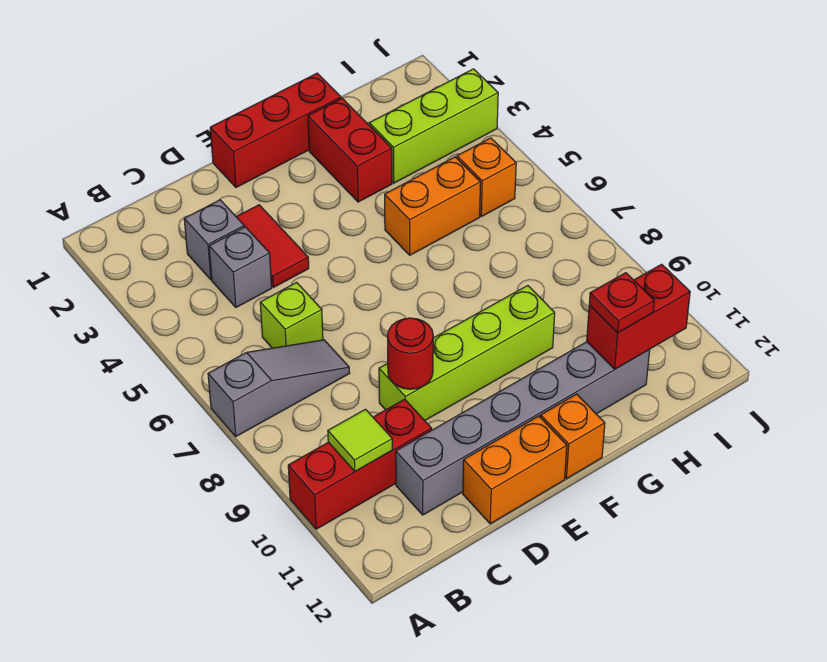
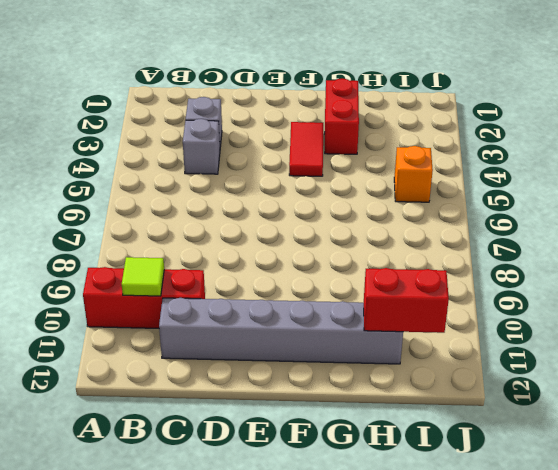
red tile F3:F4 level 1 -> red tile D3:D4 level 1
none -> grey slope A7:C7 level 1 top A
none -> lime brick C6 level 1
none -> lime brick D9:G9 level 1

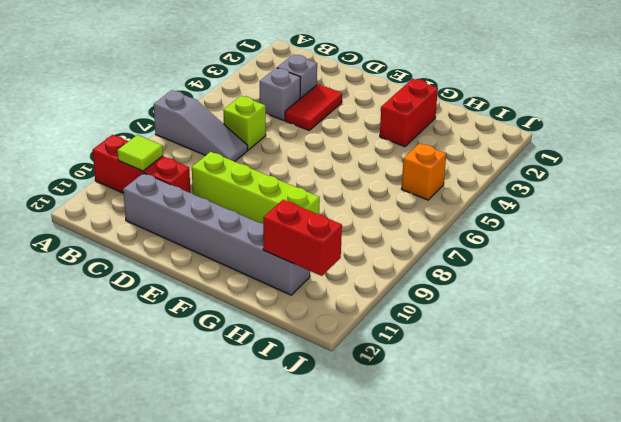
none -> orange brick D12:E12 level 1
none -> red brick E1:G1 level 1
none -> orange brick F12 level 1

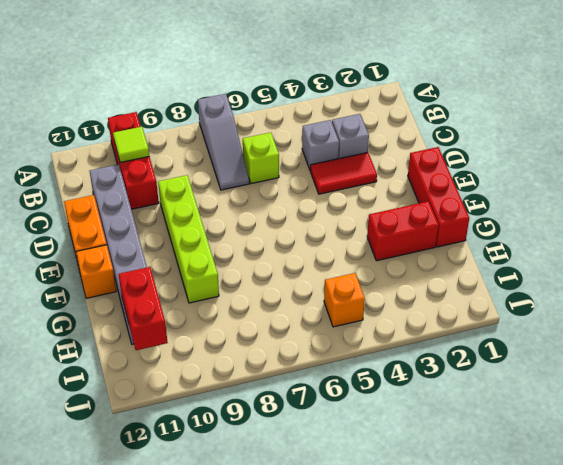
none -> orange brick G5:H5 level 1
none -> lime brick H3:J3 level 1
none -> red round brick D9 level 2

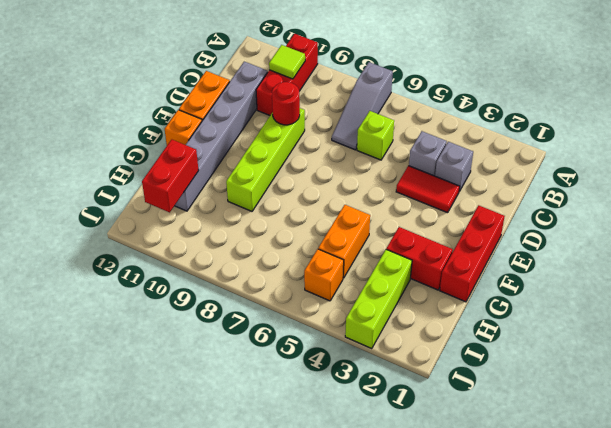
none -> red plate H11 level 3

